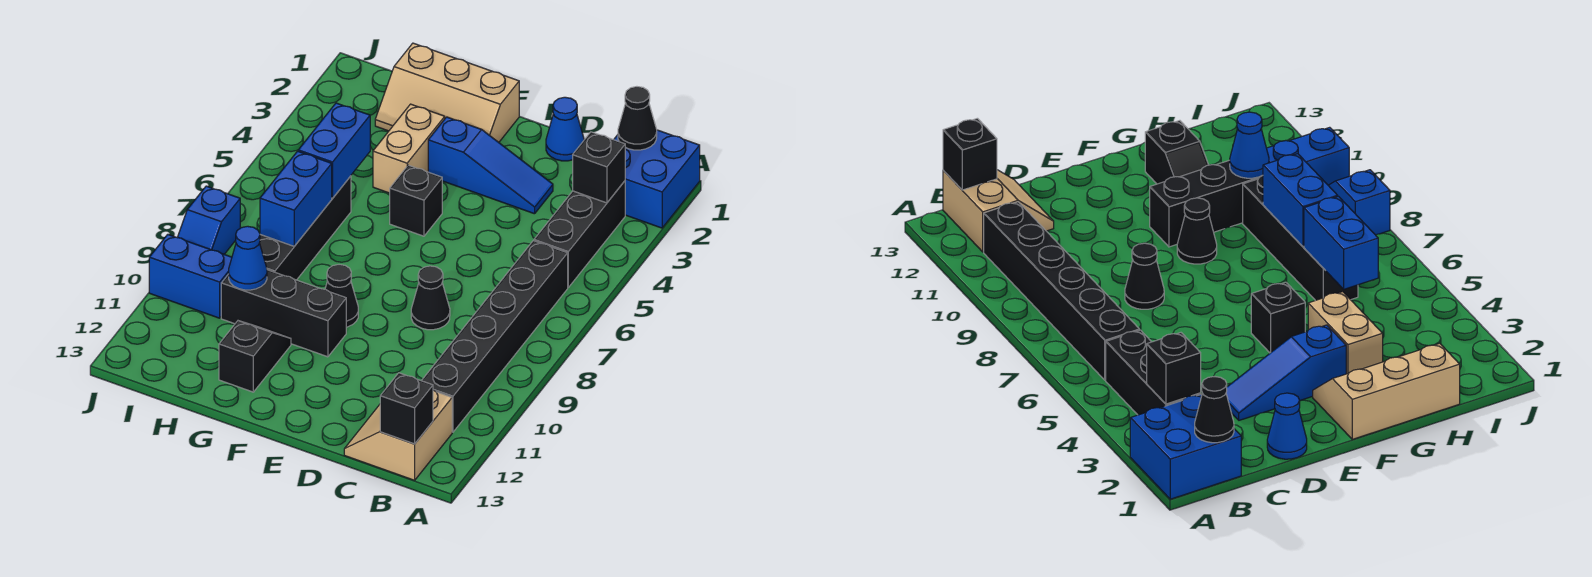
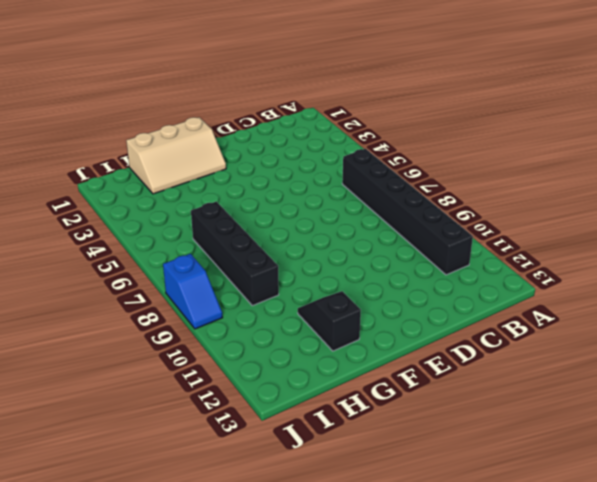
none -> blue brick A1:B2 level 1
none -> black brick B3:B5 level 1
none -> tan slope B12:C13 level 1 top B

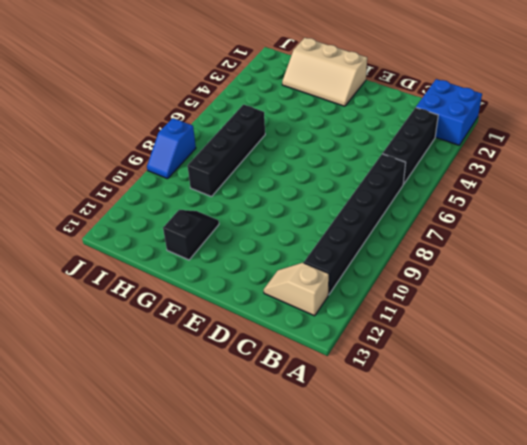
tan slope B12:C12 level 1 top B -> tan slope B12:C13 level 1 top B
none -> blue cone D1 level 1
none -> blue slope D3:F3 level 1 top F
none -> black cone D8 level 1

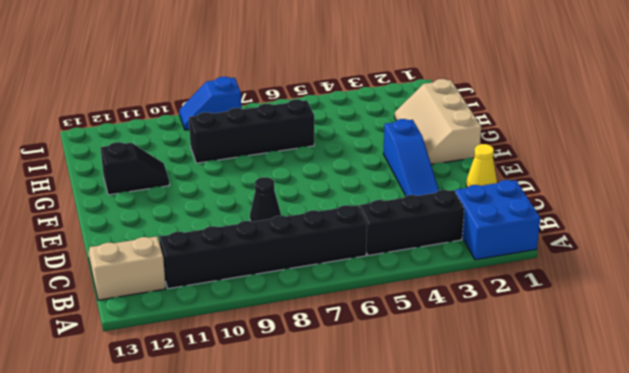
yellow cone D1 level 1 -> blue cone D1 level 1
none -> black brick F5 level 1
none -> black cone F9 level 1
none -> black brick F10:H10 level 1

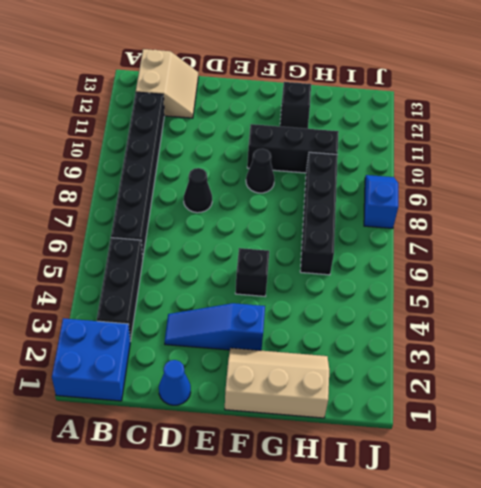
none -> tan brick G3:G4 level 1
none -> blue brick I10:J10 level 1
none -> black cone B1 level 2

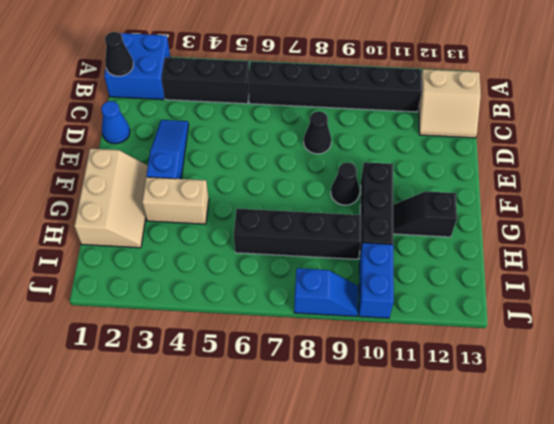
none -> black brick F5 level 1
none -> black brick B3 level 2
none -> black brick B13 level 2

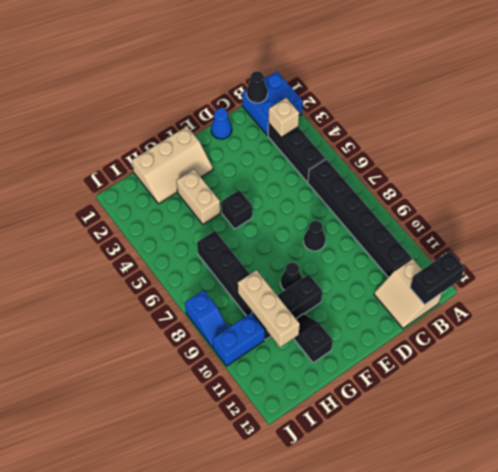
black brick A13:B13 level 2 -> black brick B13 level 2
tan brick B3 level 2 -> black brick B3 level 2
tan brick H9:H11 level 2 -> blue cone H10 level 2
none -> blue slope D3:F3 level 1 top F
none -> blue brick H5:H6 level 2
none -> blue brick H7:H8 level 2

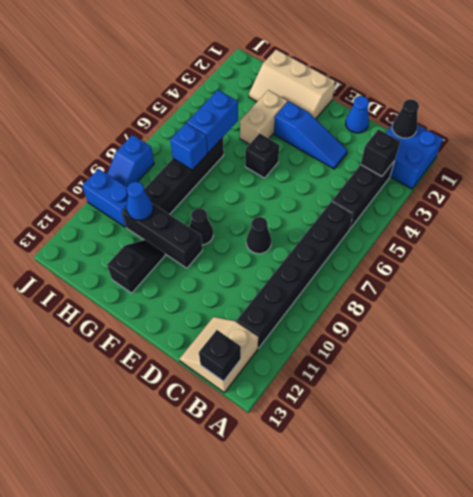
blue brick H7 level 2 -> blue brick H7:H8 level 2

